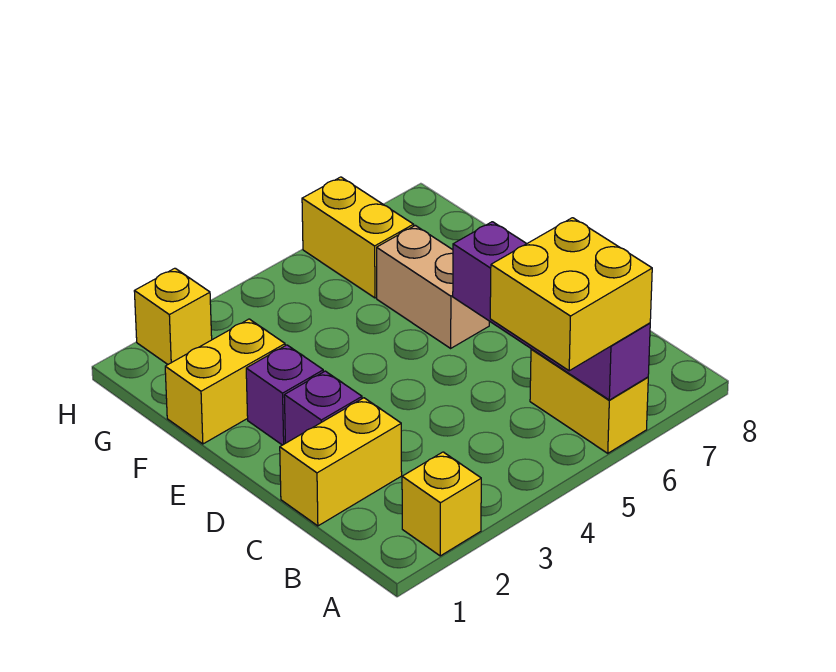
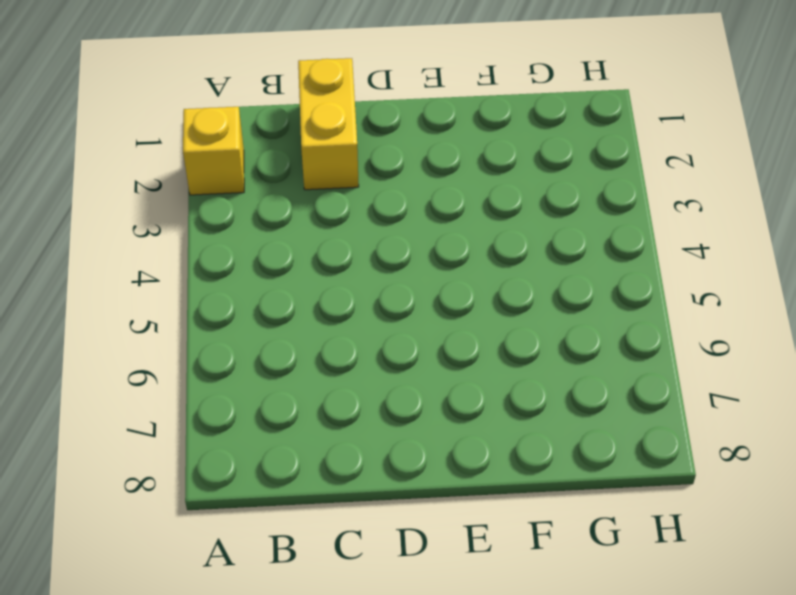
none -> yellow brick A6:B6 level 1
none -> purple brick D2 level 1

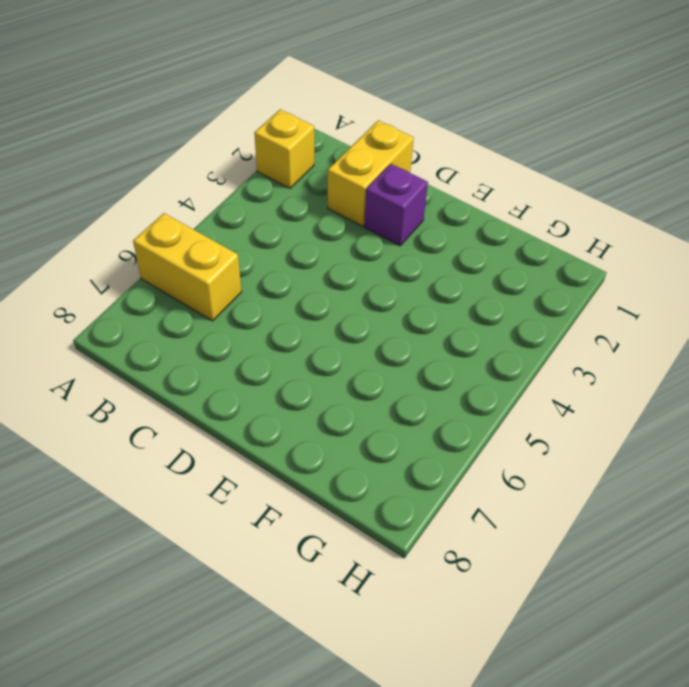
none -> purple brick E2 level 1
none -> tan brick E6:F6 level 1

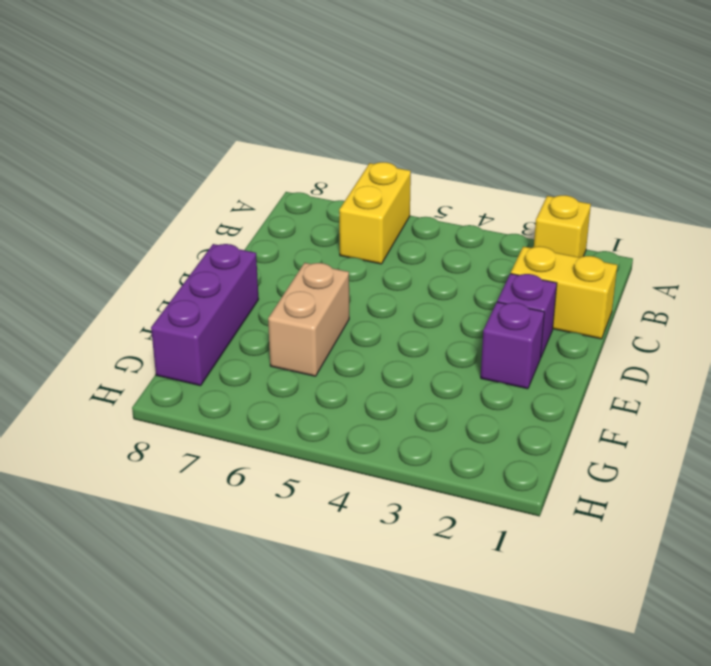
purple brick E8:G8 level 1 -> none
none -> yellow brick F1:F2 level 1
none -> yellow brick G6:H6 level 1

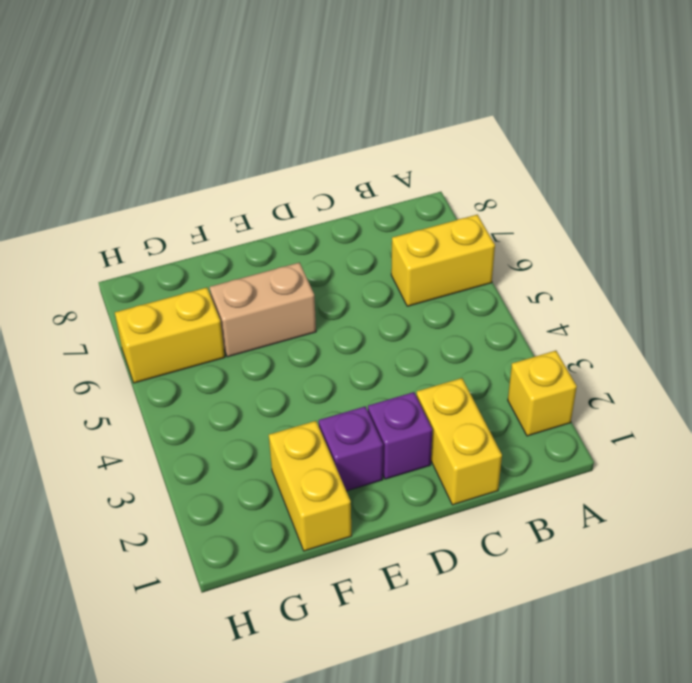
none -> yellow brick H2 level 1
none -> purple brick A6:D6 level 2

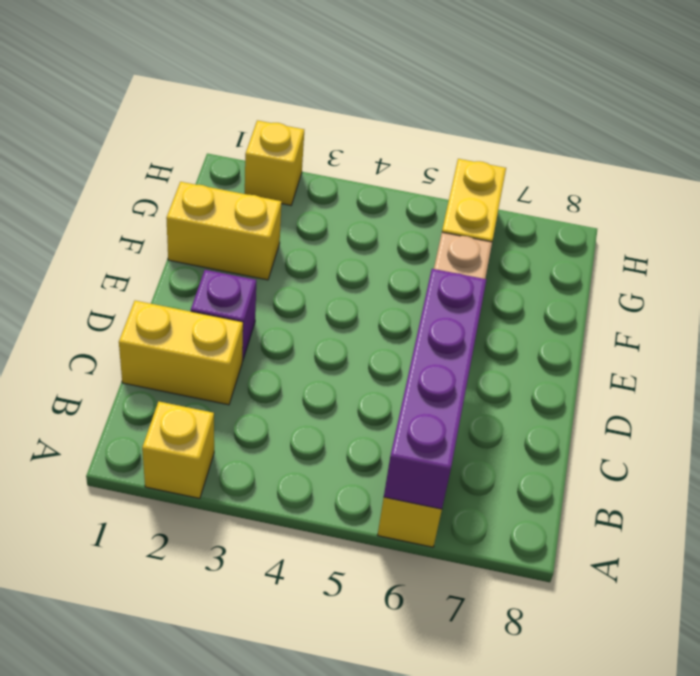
none -> purple brick E2 level 1
none -> yellow brick A5:B6 level 3

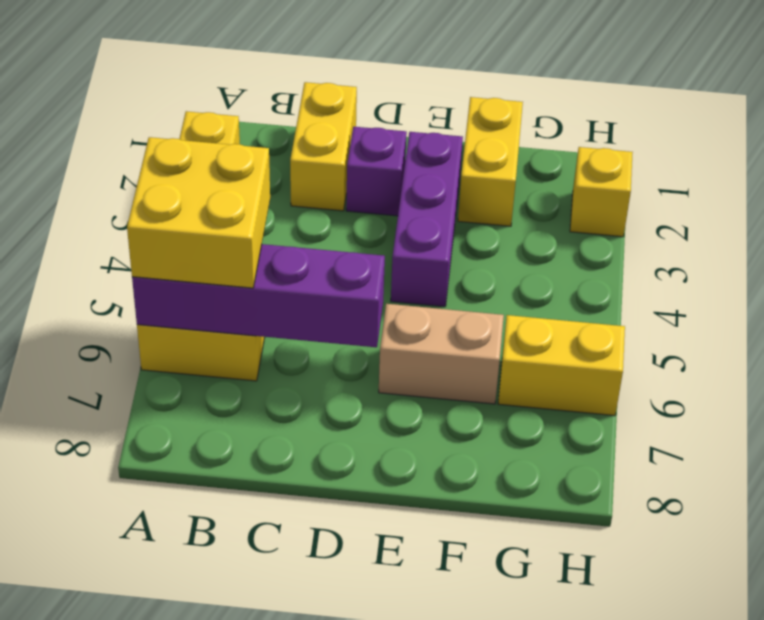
purple brick E2:E4 level 1 -> purple brick E2 level 1

